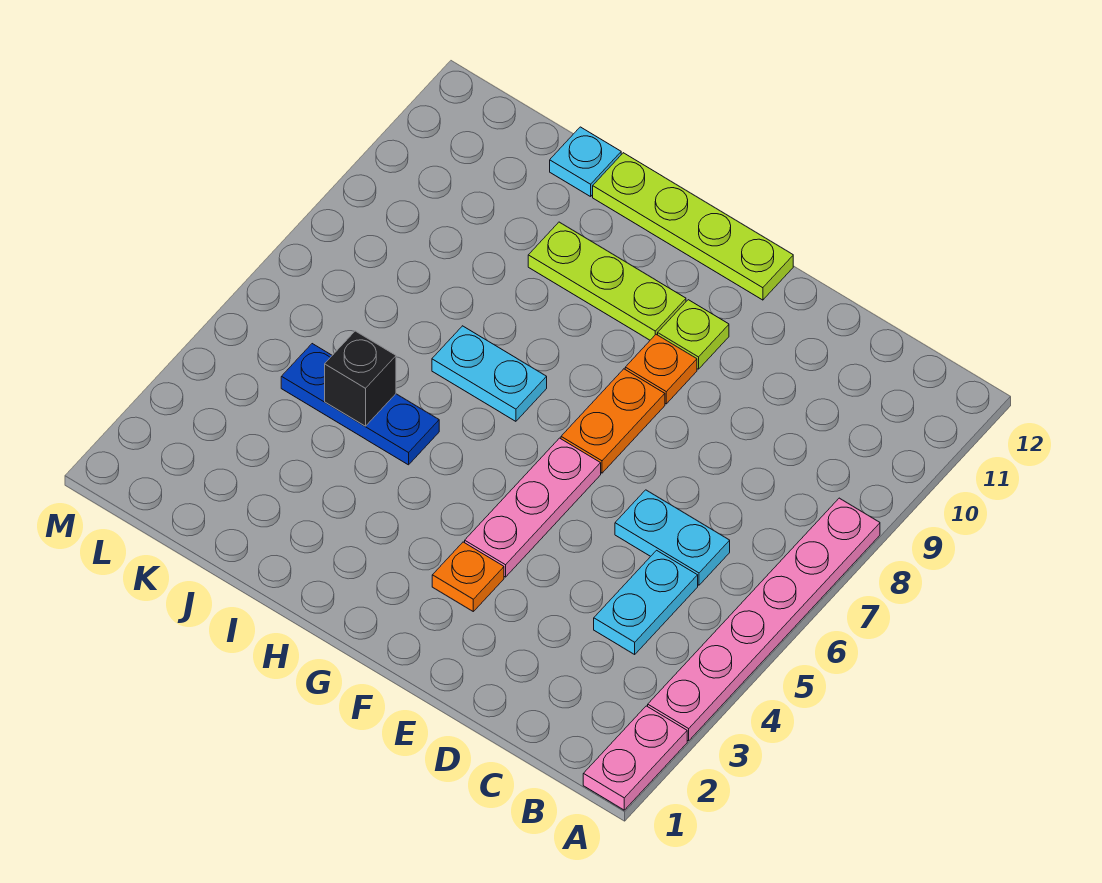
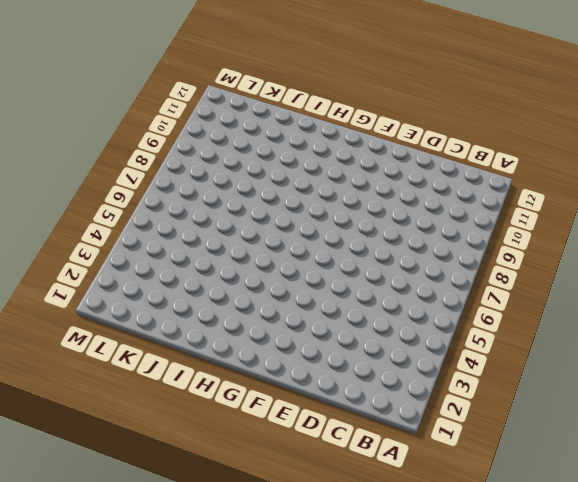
none -> pink plate A1:A2 level 1
none -> pink plate A3:A8 level 1
none -> cyan plate C4:C5 level 1

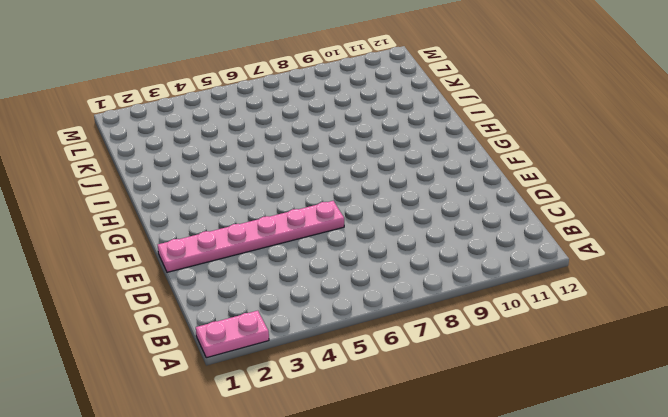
pink plate E1:E6 level 1 -> pink plate A3:A8 level 1
none -> cyan plate C4:C5 level 1
none -> cyan plate C6:D6 level 1
none -> orange plate F3 level 1

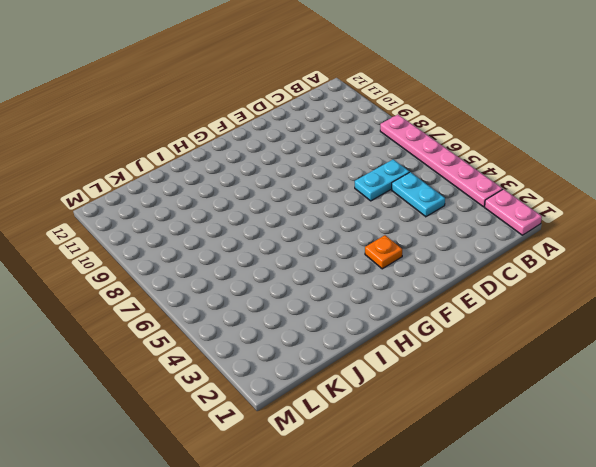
none -> pink plate F4:F6 level 1
none -> orange plate F7:F8 level 1
none -> orange plate F9 level 1

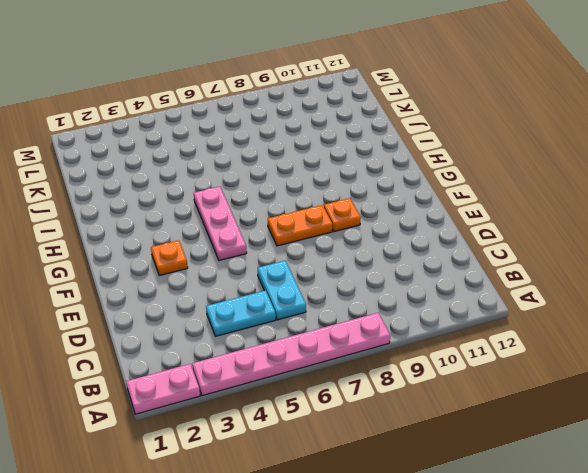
pink plate F5:H5 level 1 -> pink plate F4:F6 level 1
none -> lime plate F10 level 1
none -> lime plate F12:I12 level 1
none -> lime plate G10:I10 level 1

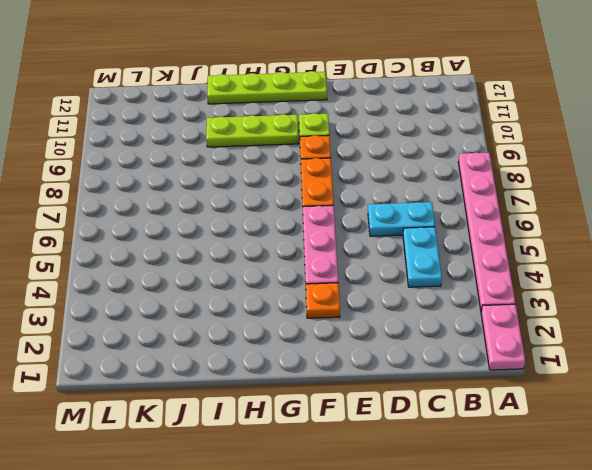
none -> cyan plate H7:I7 level 1
none -> blue plate I5:K5 level 1
none -> cyan plate J12 level 1

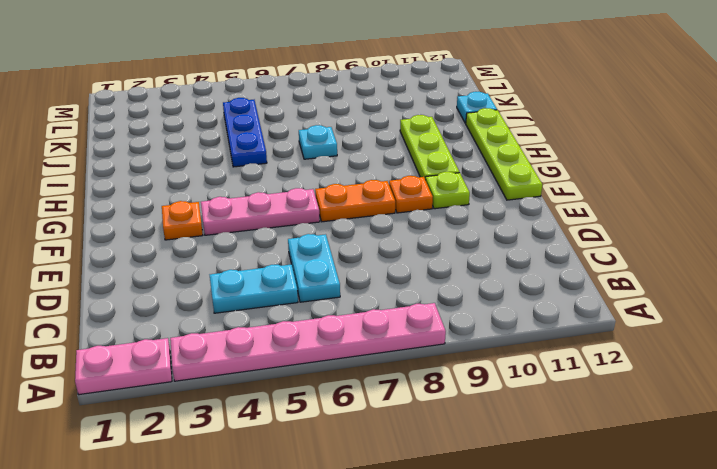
cyan plate I7 level 1 -> cyan plate H7:I7 level 1
none -> black brick J5 level 2

